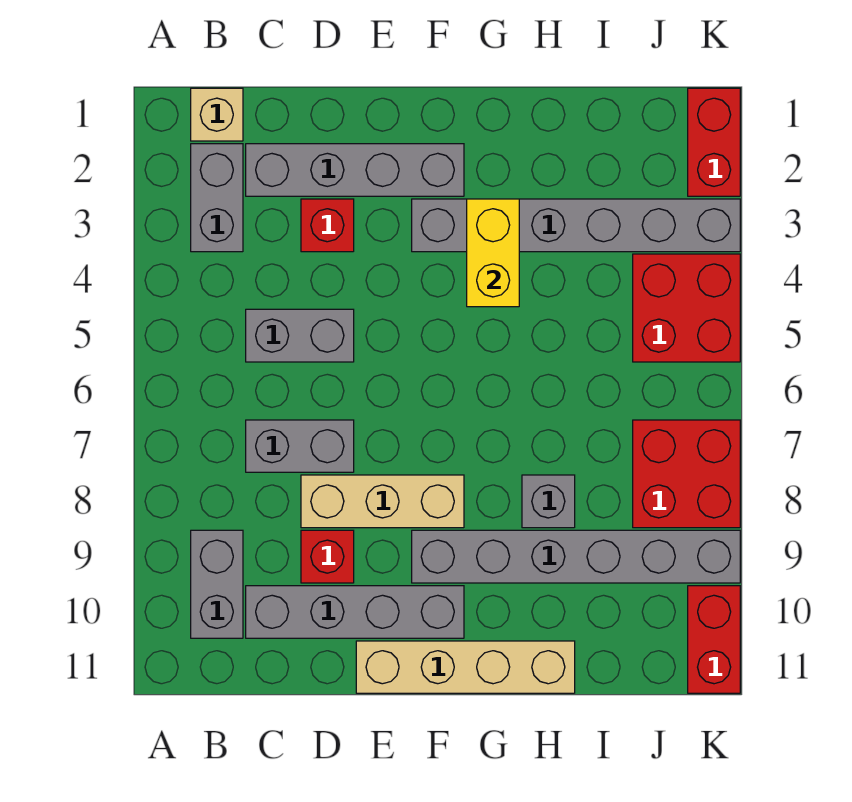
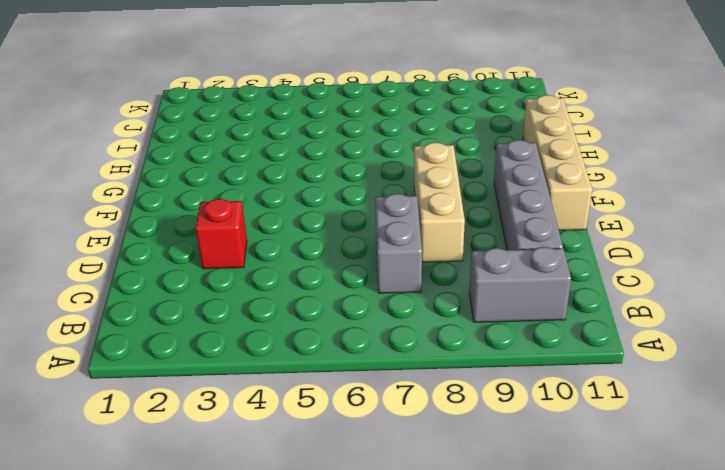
none -> tan brick B1 level 1
none -> grey brick B2:B3 level 1
none -> grey brick C2:F2 level 1

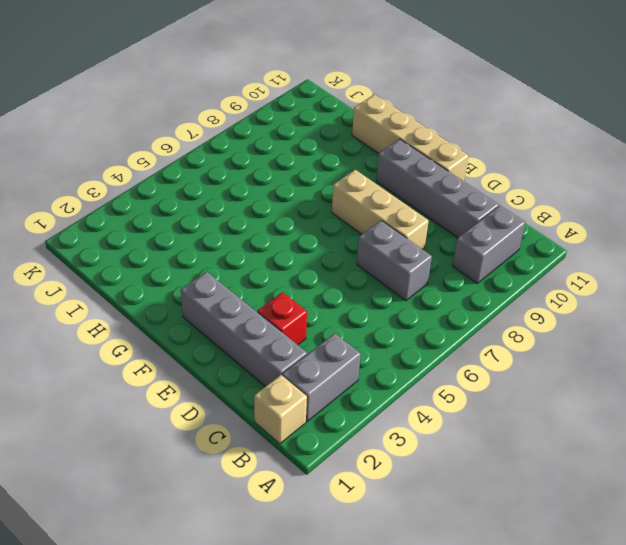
none -> grey brick C5:D5 level 1
none -> red brick D9 level 1
none -> grey brick F3:K3 level 1

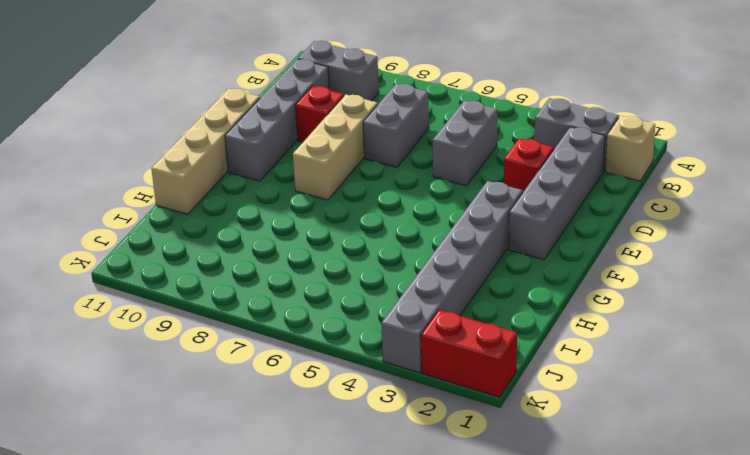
none -> grey brick F9:K9 level 1
none -> grey brick H8 level 1
none -> red brick J4:K5 level 1

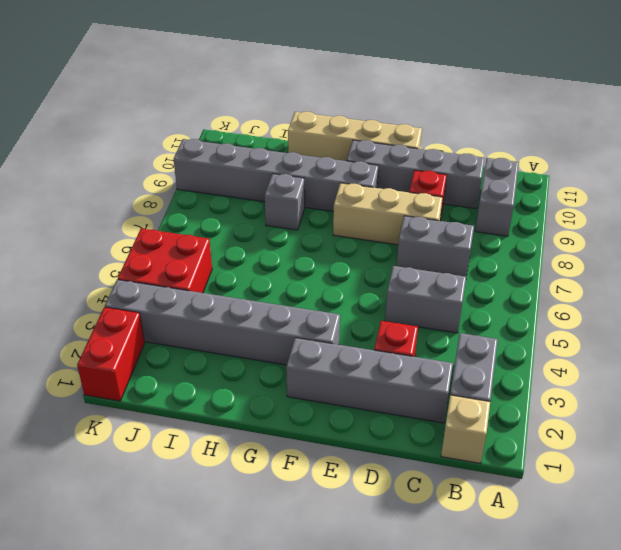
none -> red brick J7:K8 level 1
none -> red brick K10:K11 level 1
none -> yellow brick G3:G4 level 2

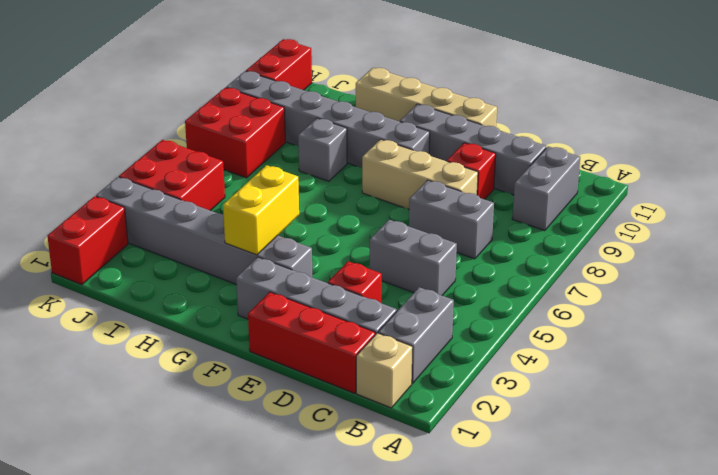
red brick C1:E1 level 1 -> none

